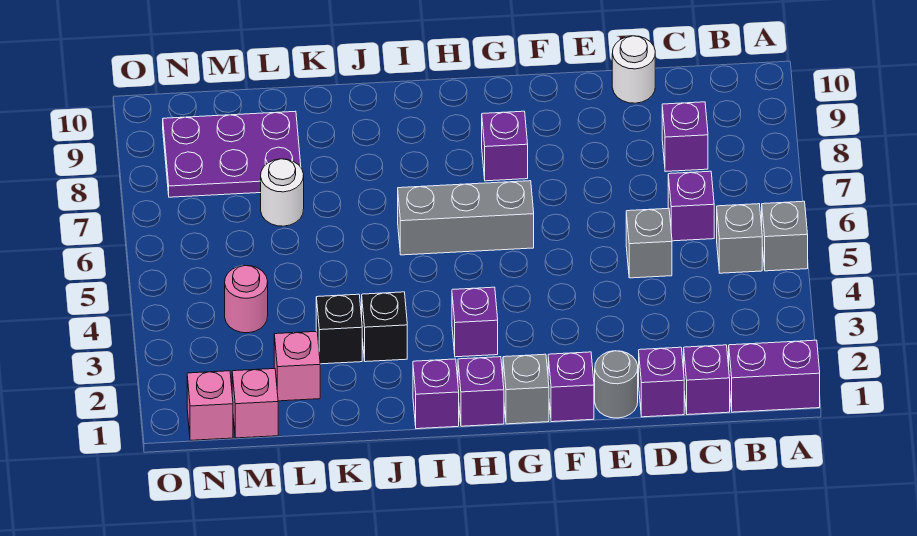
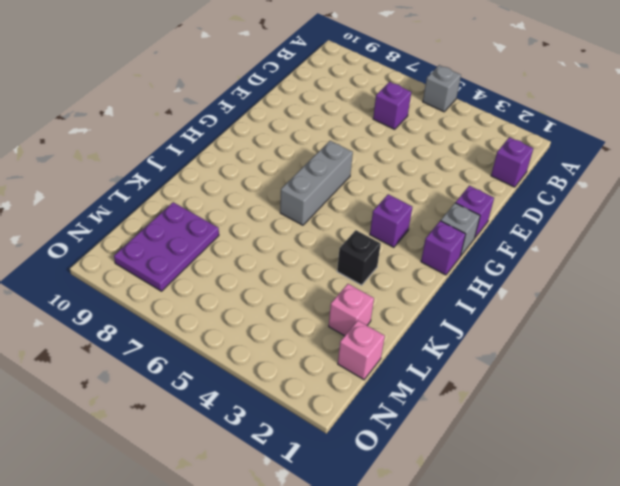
none -> purple brick A1:B1 level 1
none -> grey brick B5 level 1
none -> purple brick C8 level 1

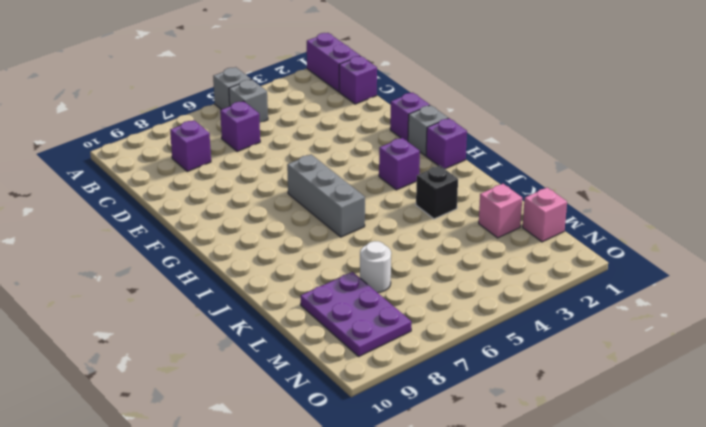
none -> purple brick D1 level 1
none -> grey brick D5 level 1
none -> white round brick D10 level 1

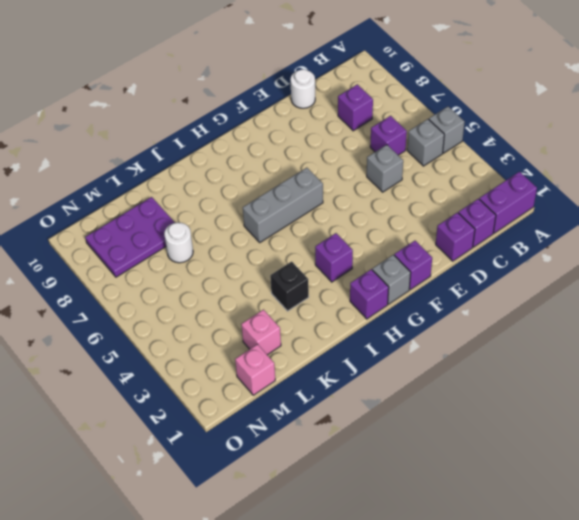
none -> grey round brick E1 level 1
none -> purple brick G8 level 1
none -> purple brick I1 level 1

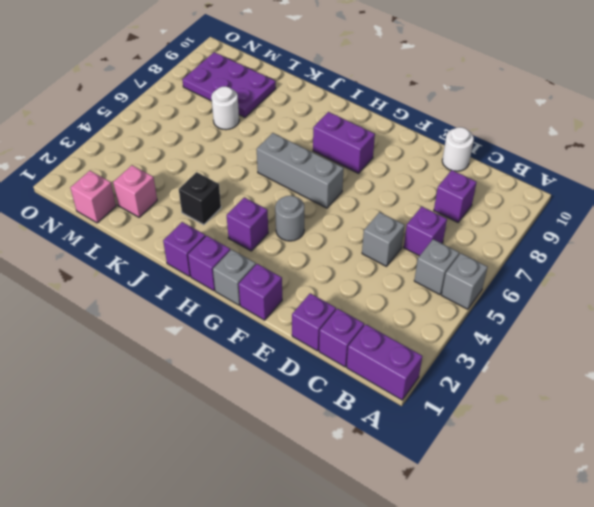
grey round brick G4 level 1 -> grey round brick E1 level 1
purple brick G8:H8 level 1 -> purple brick G8 level 1
none -> black brick K3 level 1
none -> pink round brick M4 level 1
none -> pink brick N1 level 1

